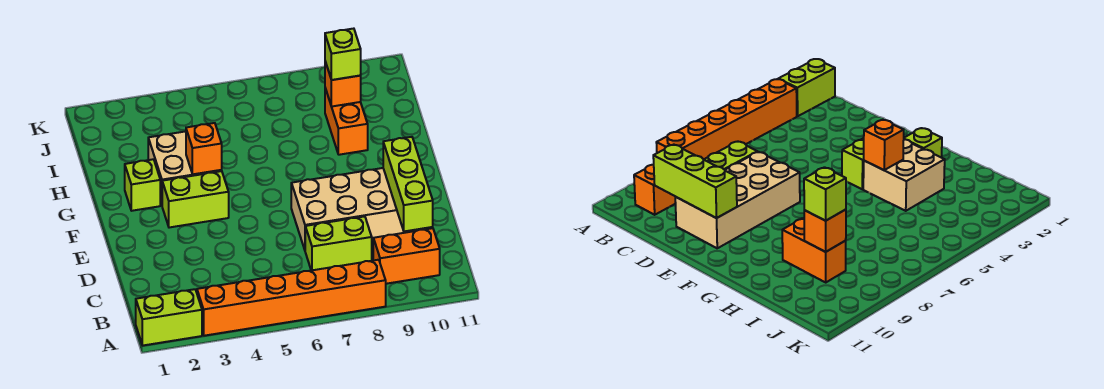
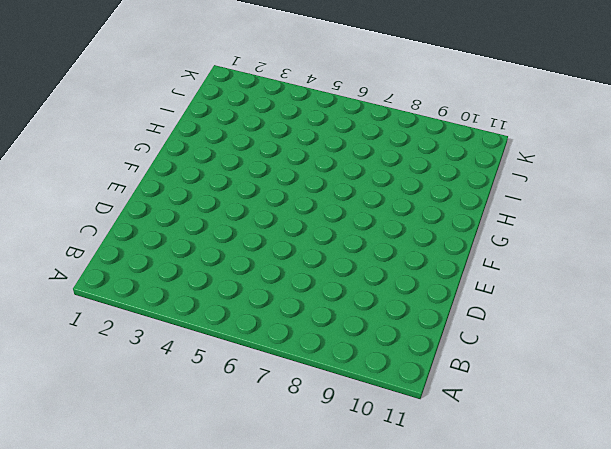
none -> lime brick A1:A2 level 1
none -> orange brick A3:A8 level 1
none -> orange brick B9:B10 level 1

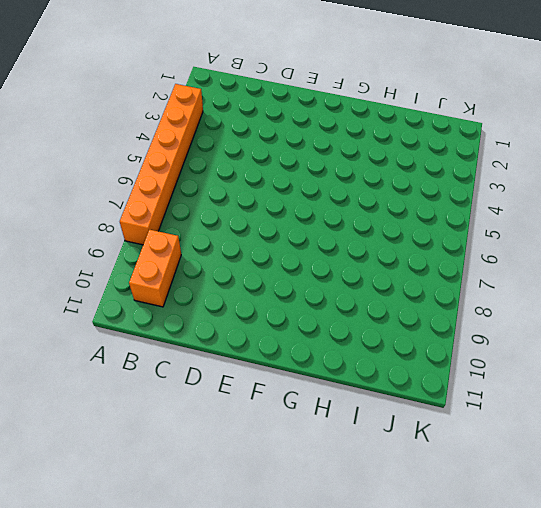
none -> lime brick A1:A2 level 1
none -> lime brick C7:C8 level 1
none -> tan brick D7:E10 level 1

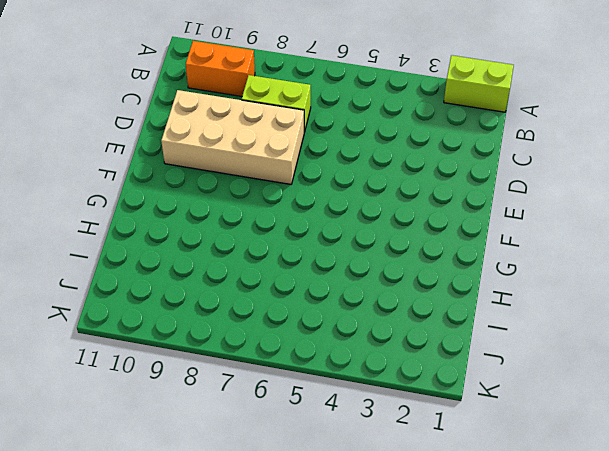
none -> orange brick A3:A8 level 1
none -> lime brick F3:F4 level 1
none -> lime brick G2 level 1

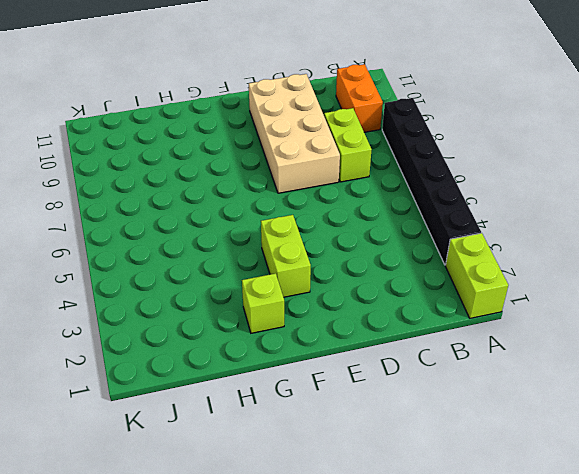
black brick A3:A8 level 1 -> orange brick A3:A8 level 1
none -> tan brick G3:H4 level 1
none -> orange brick H9:I9 level 1
none -> lime brick C10:E10 level 2

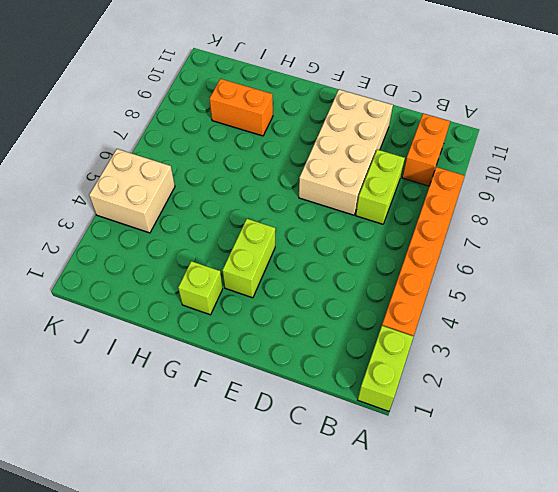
tan brick J4:K5 level 1 -> tan brick G3:H4 level 1
none -> lime brick C10:E10 level 2
none -> orange brick G4 level 2
none -> orange brick I9 level 2

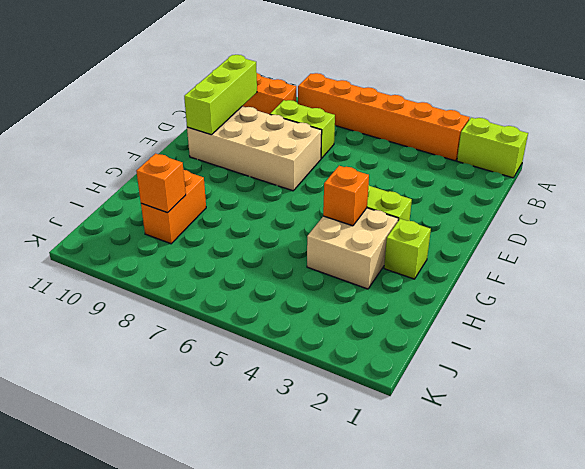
none -> lime brick I9 level 3

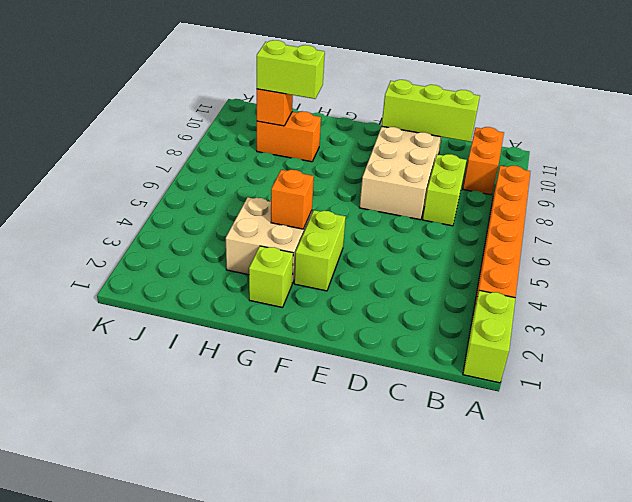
lime brick H9:I9 level 3 -> lime brick I9 level 3

